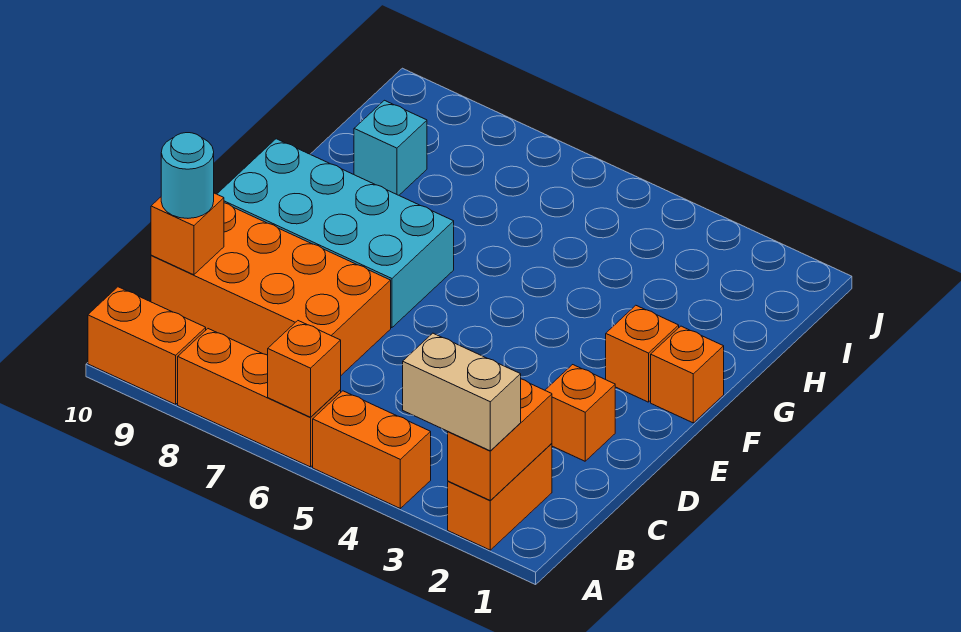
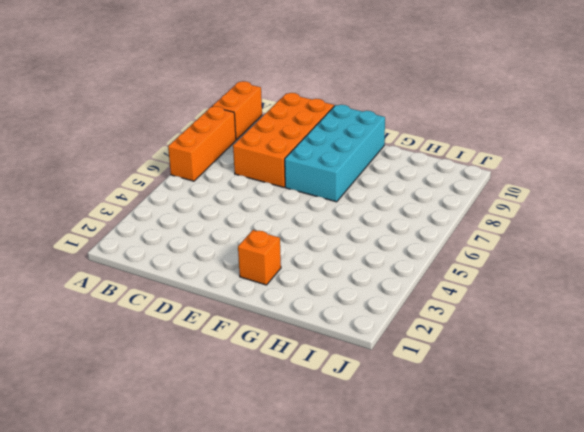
none -> orange brick A2:B2 level 1
none -> orange brick A4:A5 level 1
none -> orange brick D2 level 1

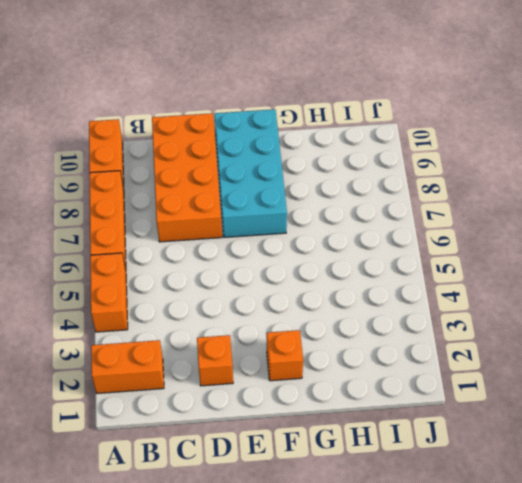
none -> orange brick F1 level 1
none -> cyan brick H9 level 1
none -> orange brick A2:B2 level 2

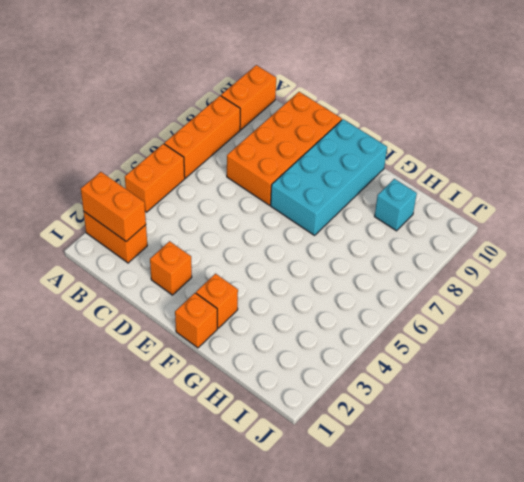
none -> orange brick A6 level 2
none -> orange brick C10 level 2
none -> tan brick A2:A3 level 3

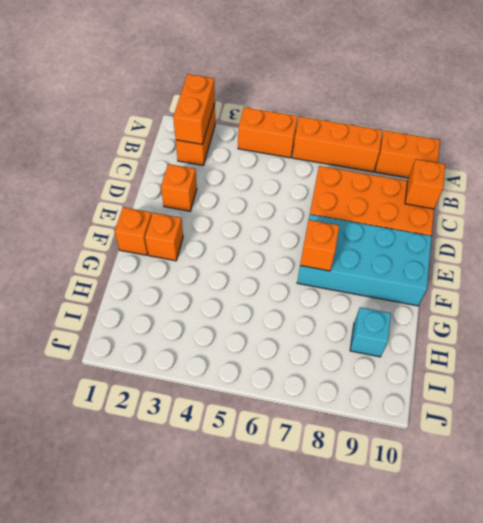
orange brick F7 level 2 -> orange brick A6 level 2
none -> tan brick A2:A3 level 3
none -> cyan round brick C10 level 3

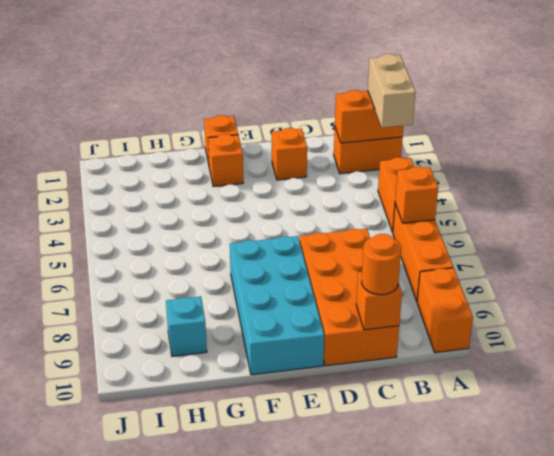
orange round brick C10 level 3 -> cyan round brick C10 level 3

